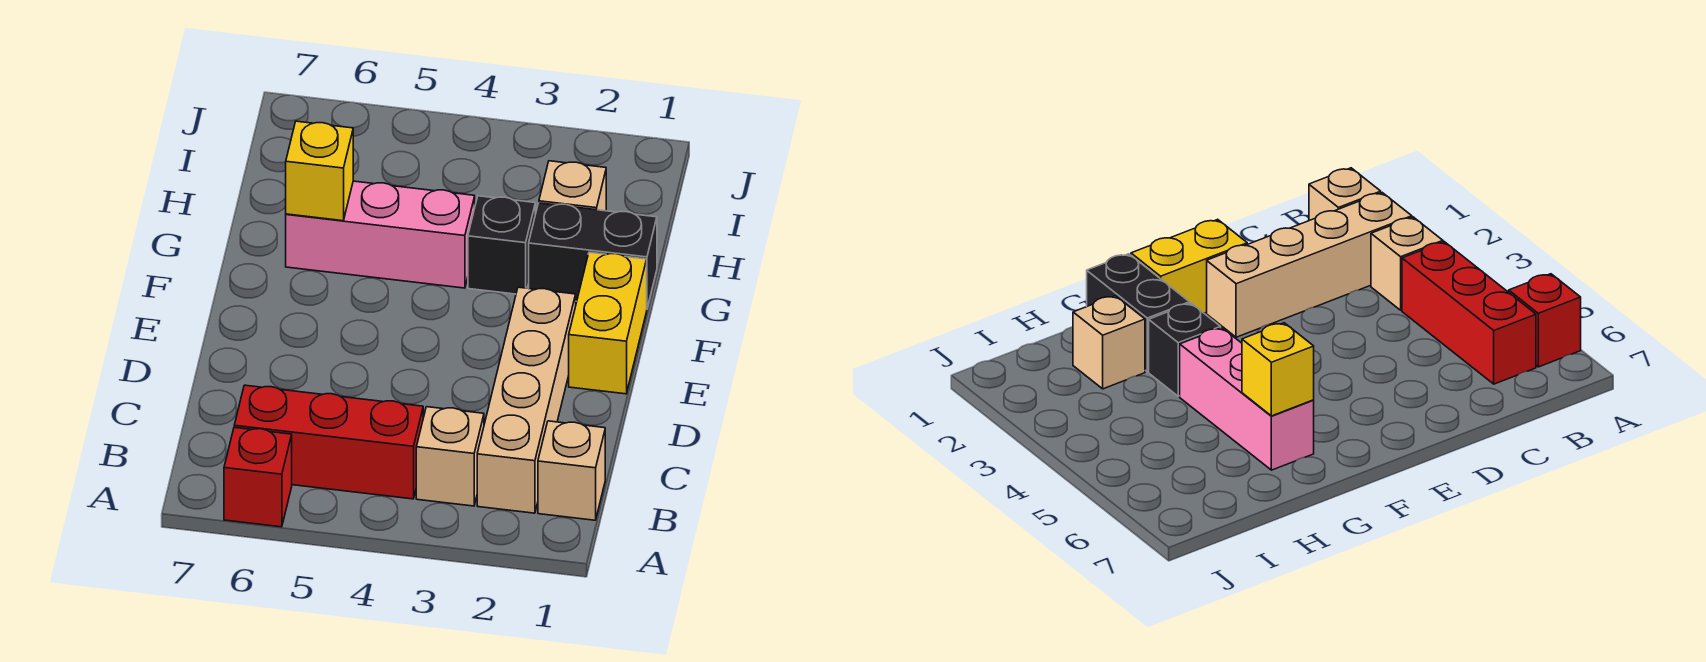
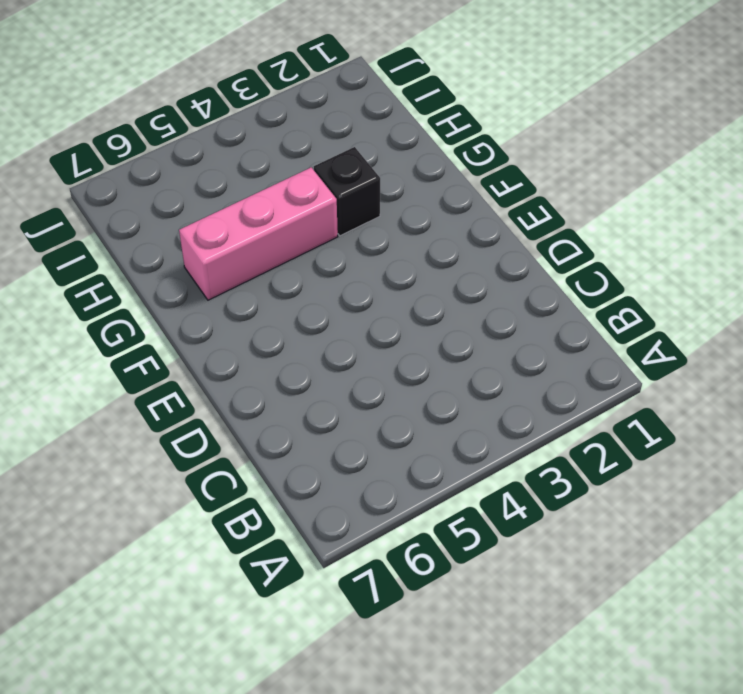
none -> red brick A6 level 1
none -> tan brick B1 level 1

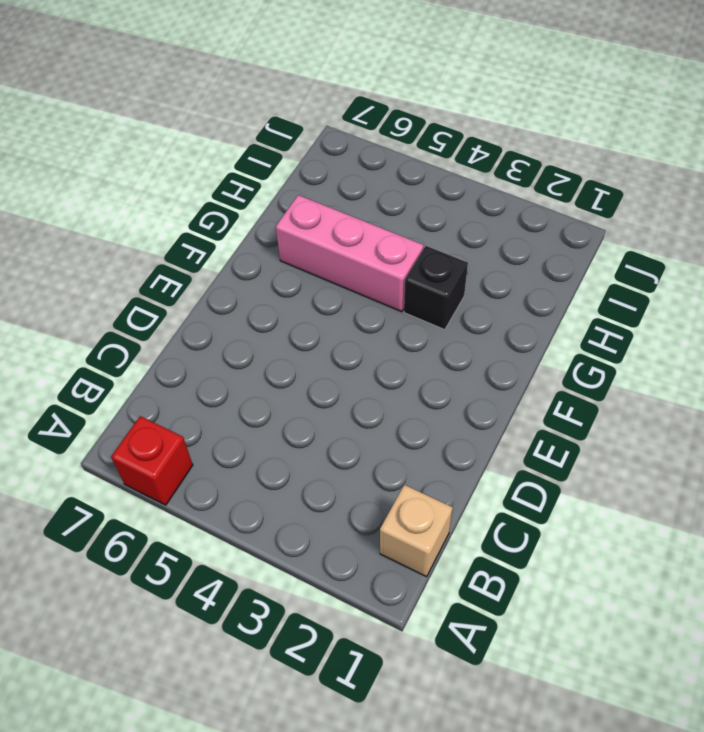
none -> tan brick B2:E2 level 1
none -> tan brick B3 level 1

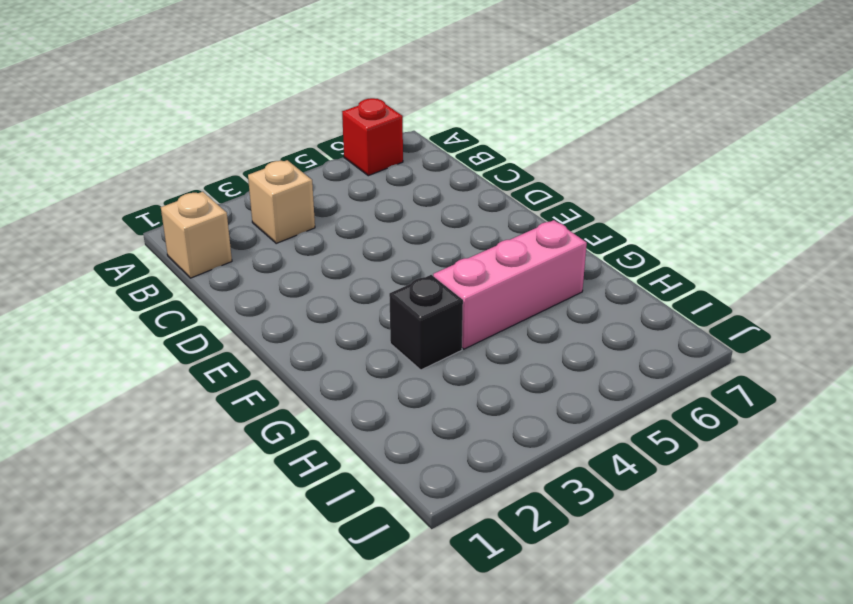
none -> tan brick B2:E2 level 1
none -> red brick B4:B6 level 1

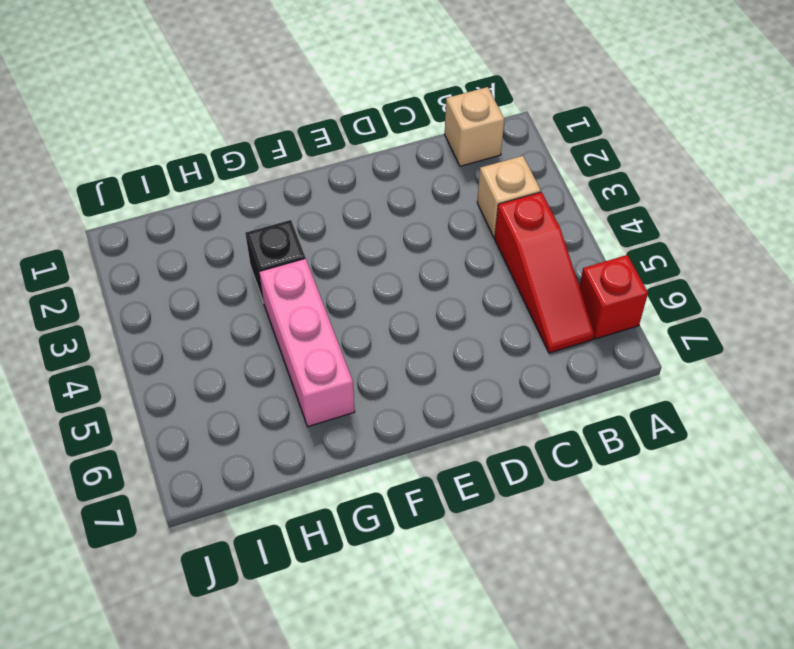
red slope B4:B6 level 1 top 4 -> red brick B4:B6 level 1
none -> tan brick B2:E2 level 1
none -> yellow brick E1:F1 level 1

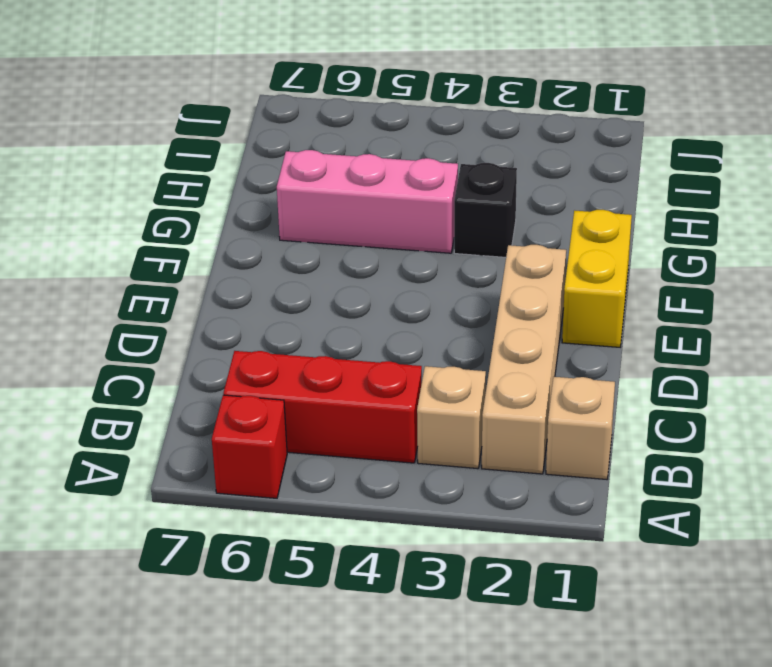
none -> black brick G1:G2 level 1
none -> tan brick H2 level 1

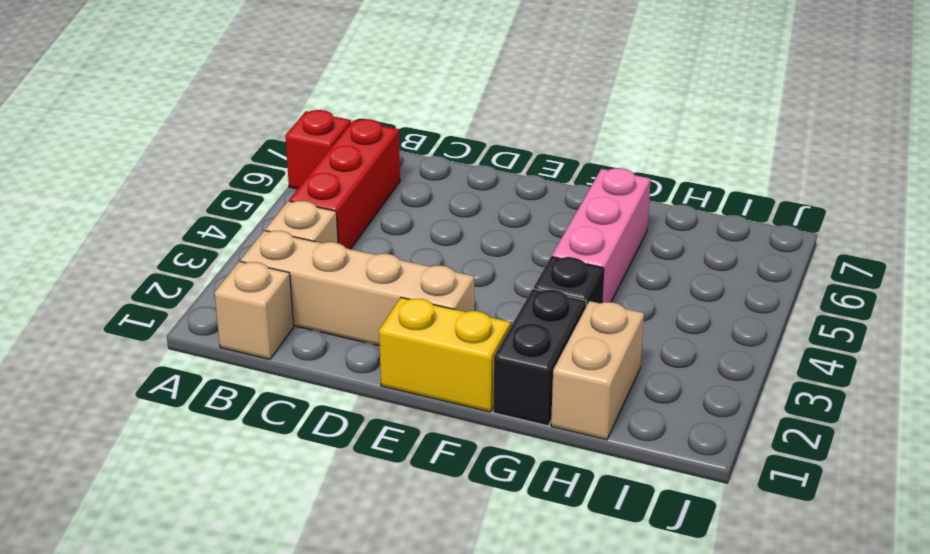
tan brick H1:H2 level 1 -> tan brick H2 level 1
none -> yellow brick G6 level 2

